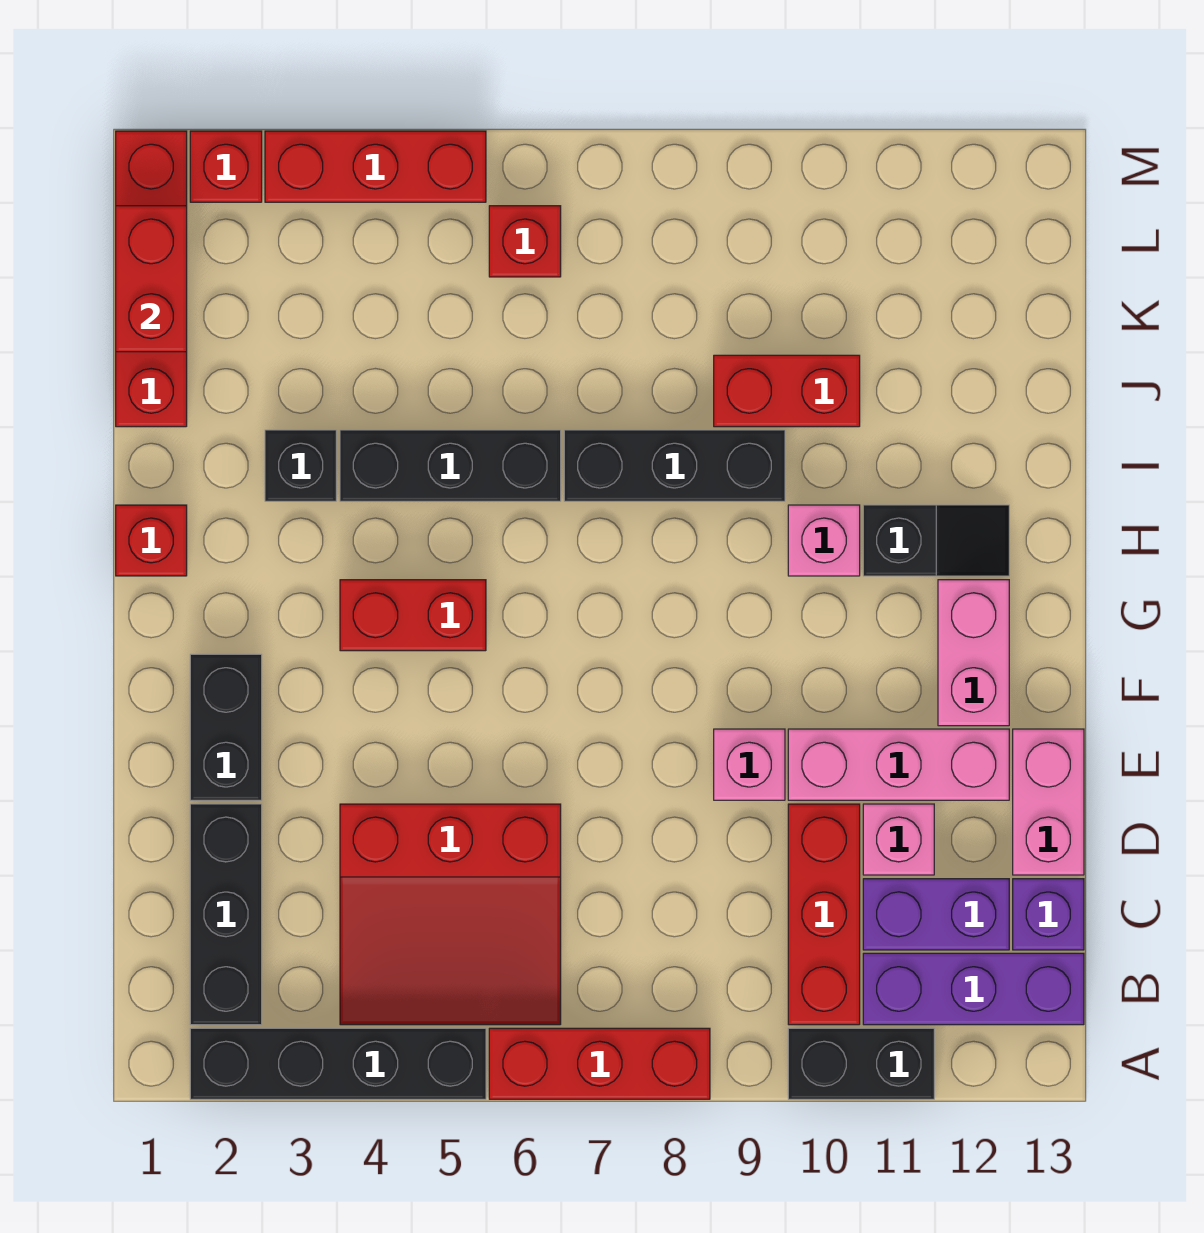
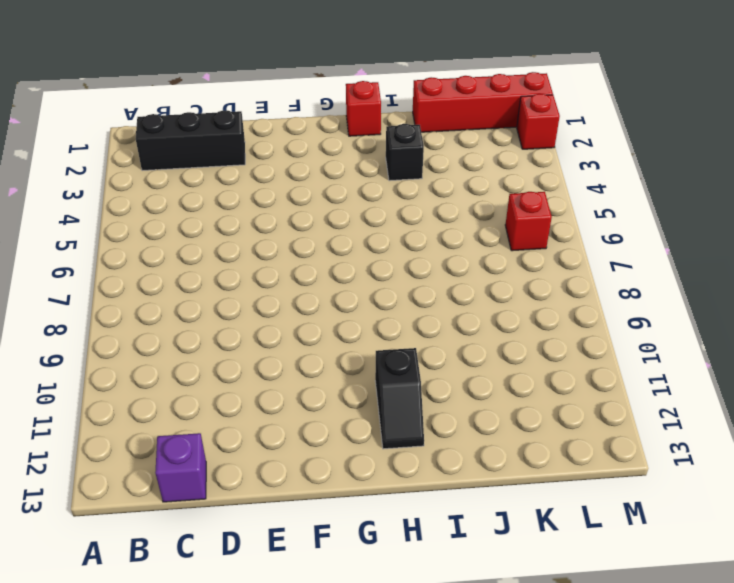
none -> black brick A2:A5 level 1
none -> red brick A6:A8 level 1
none -> black brick A10:A11 level 1

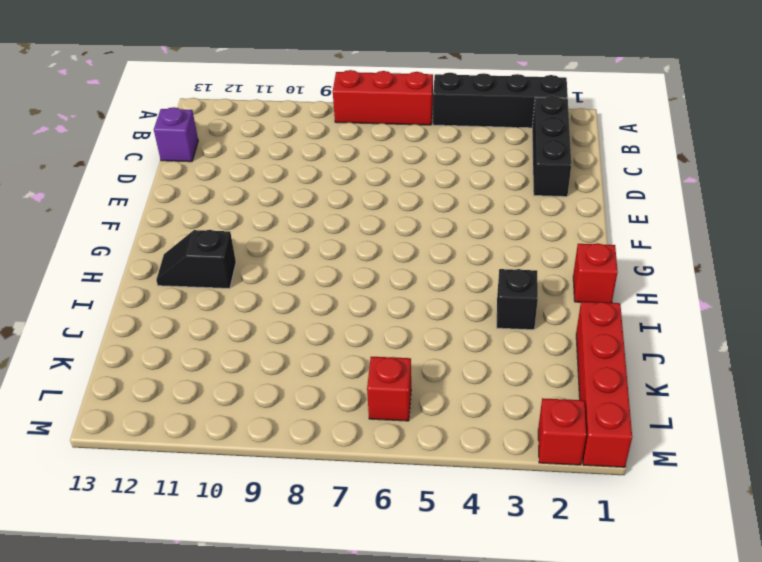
none -> black brick A10:A11 level 1
none -> red slope B4:D6 level 1 top D
none -> red brick B10:D10 level 1

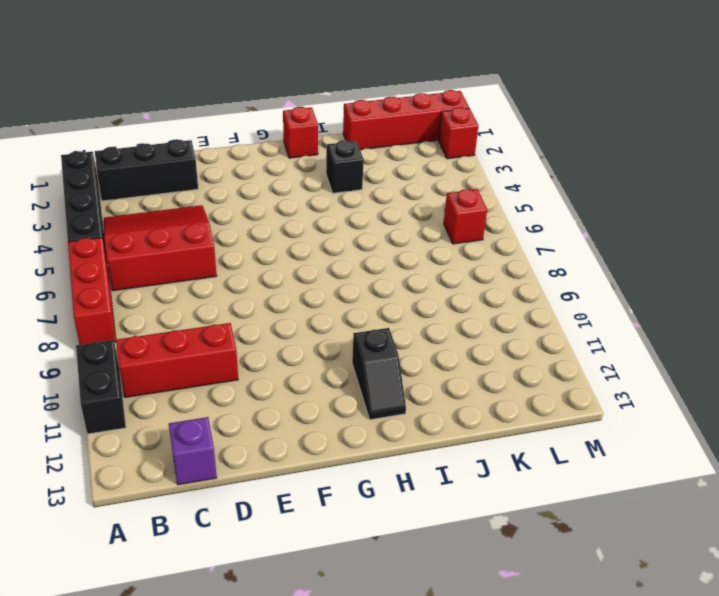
red slope B4:D6 level 1 top 6 -> red slope B4:D6 level 1 top D
none -> purple brick B11:B13 level 1
none -> purple brick C11:C12 level 1
none -> pink brick D11 level 1

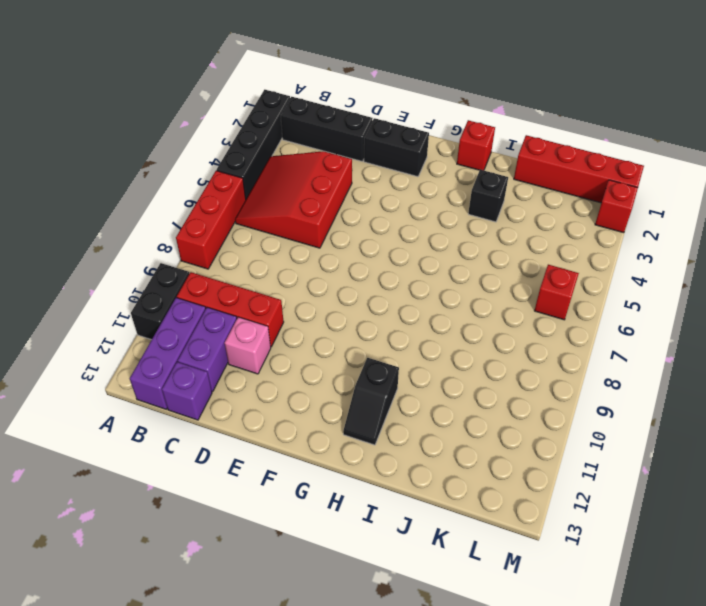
none -> pink brick D13:E13 level 1
none -> pink brick E9 level 1
none -> pink brick E10:E12 level 1

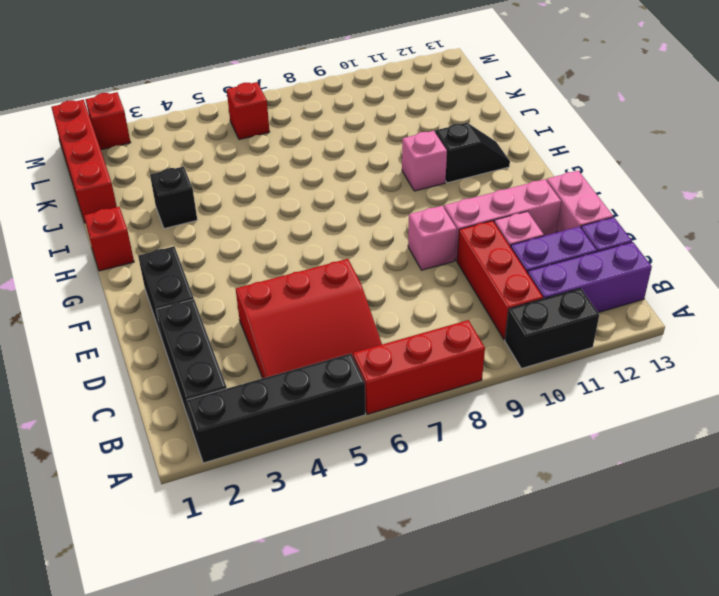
none -> pink brick F12:G12 level 1
none -> red brick G4:G5 level 1
none -> black brick I4:I6 level 1

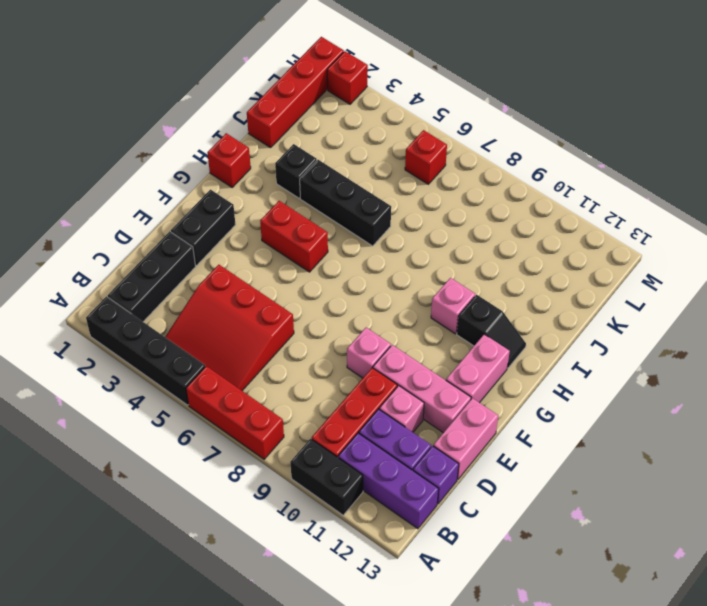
none -> black brick I7:I9 level 1
none -> red brick J9:J10 level 1
none -> red brick M3:M5 level 1

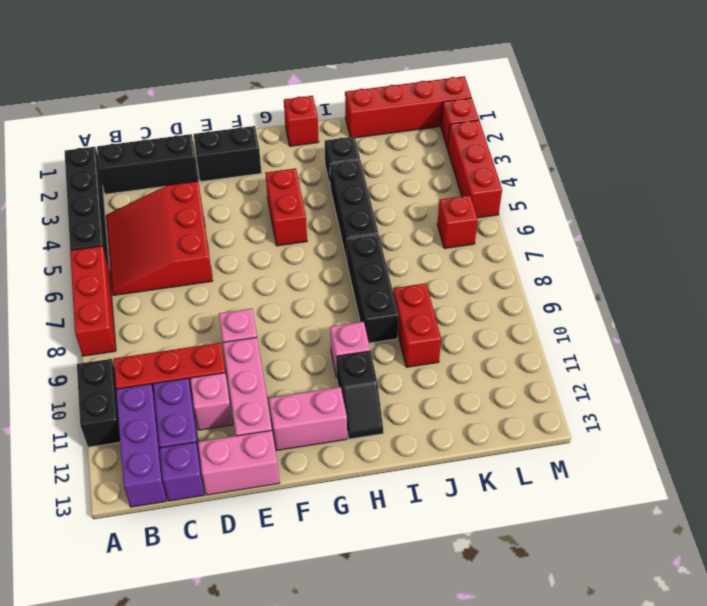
none -> red brick K1:L1 level 2

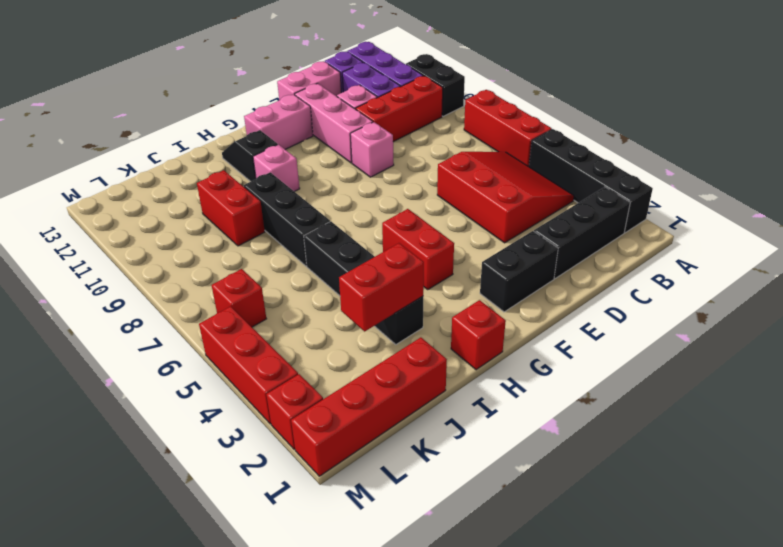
red brick I3:J3 level 2 -> red brick K1:L1 level 2

